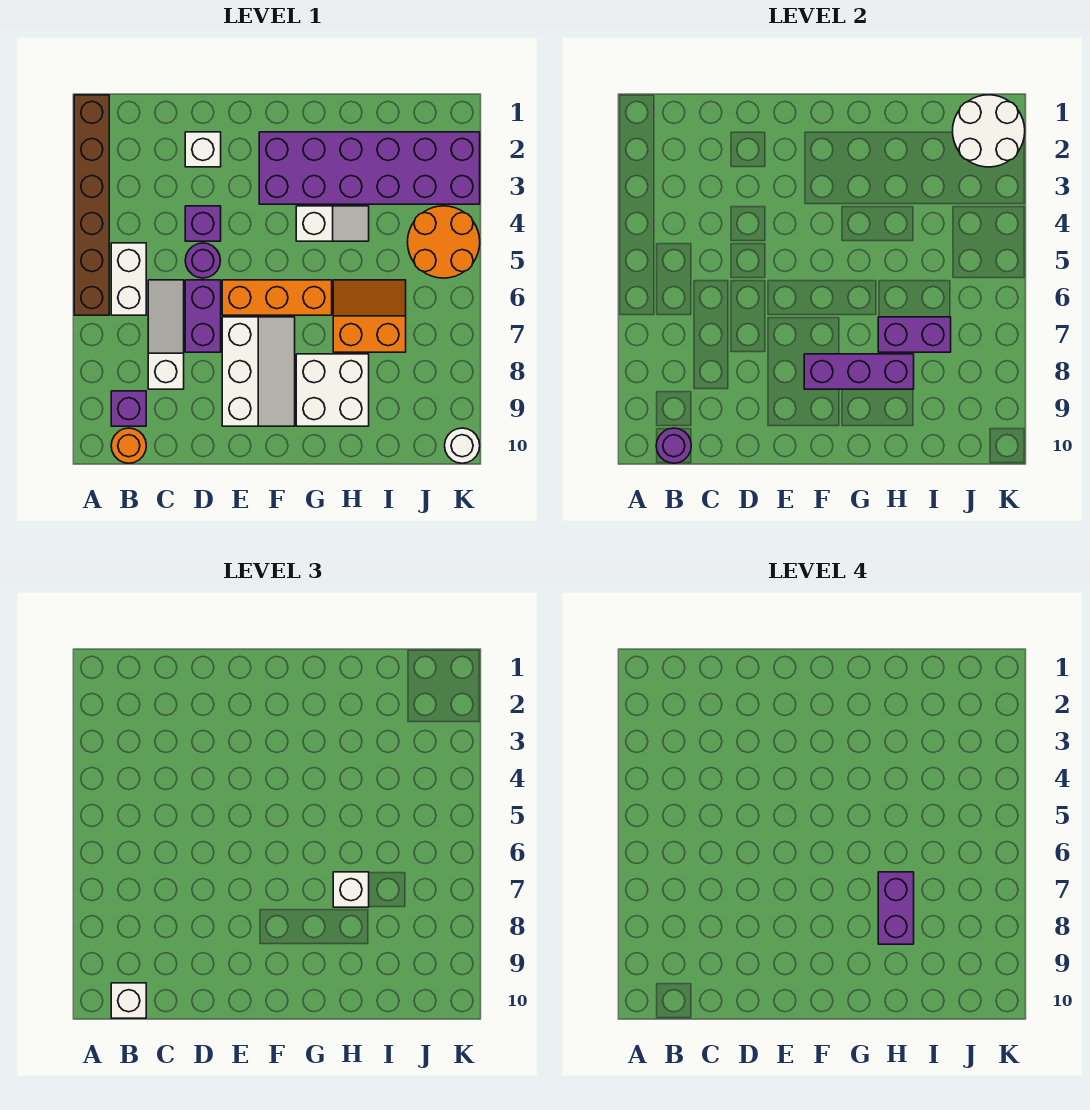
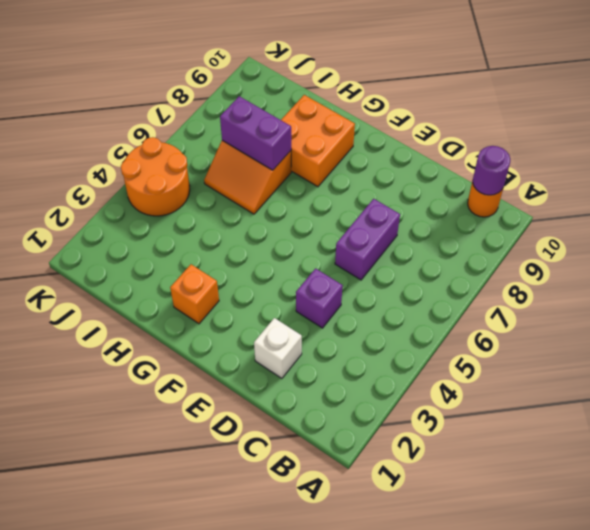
orange brick G2 level 1 -> purple brick F2:K3 level 1
orange brick G8:H9 level 1 -> white brick G8:H9 level 1
none -> brown brick A1:A6 level 1
none -> white brick B5:B6 level 1
none -> purple brick B9 level 1

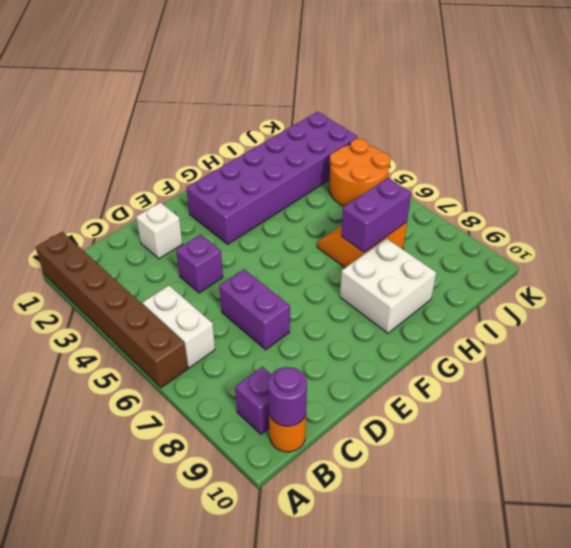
none -> white slope C6:C8 level 1 top 8
none -> purple round brick D5 level 1
none -> orange brick E6:G6 level 1

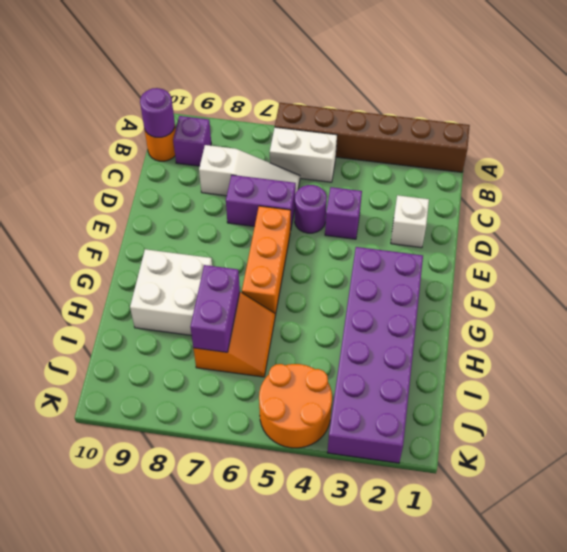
none -> white slope E7:F9 level 1 top E
none -> white slope G4:H4 level 1 top G
none -> white round brick K10 level 1

